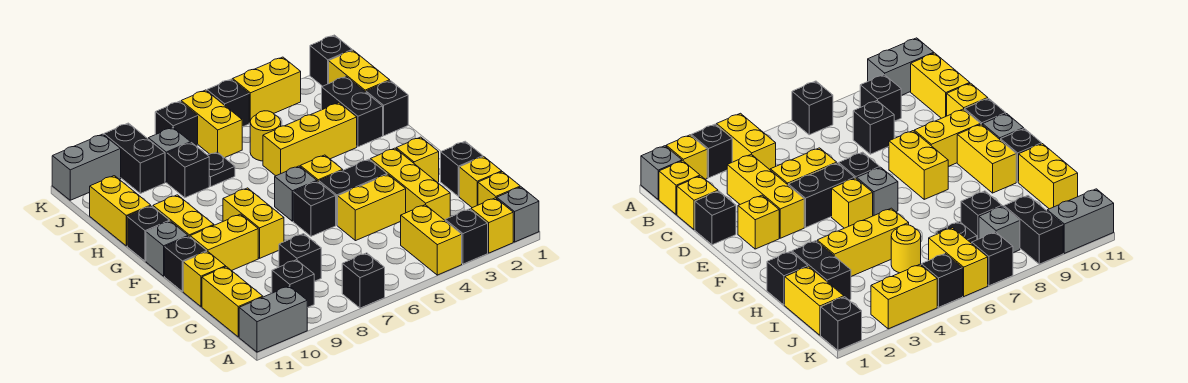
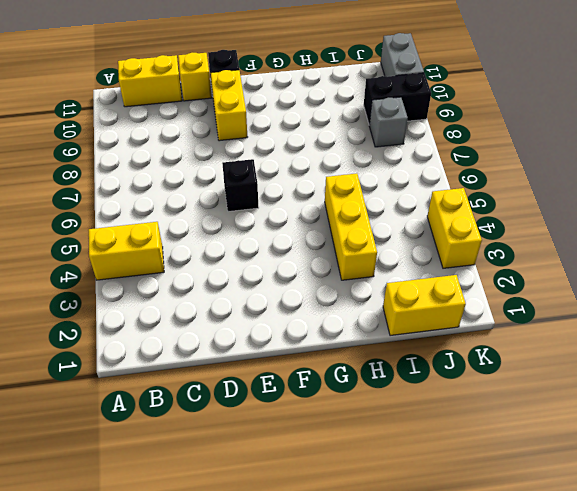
none -> grey brick A1 level 1
none -> yellow brick A2 level 1
none -> black brick A3 level 1
none -> black brick A7 level 1

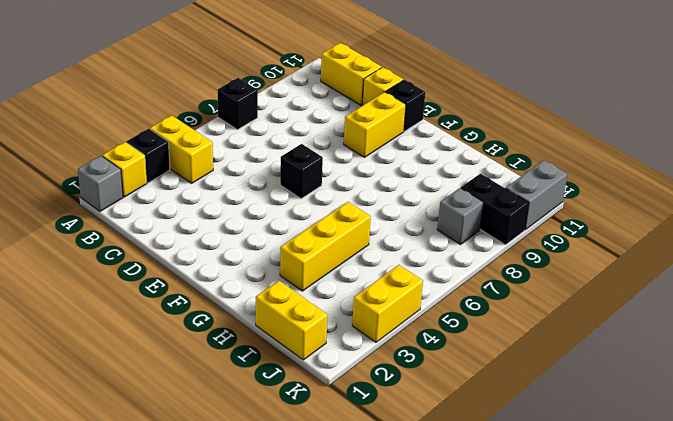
none -> grey brick A10:A11 level 1
none -> yellow brick B1 level 1
none -> black brick B9 level 1
none -> yellow brick C1 level 1

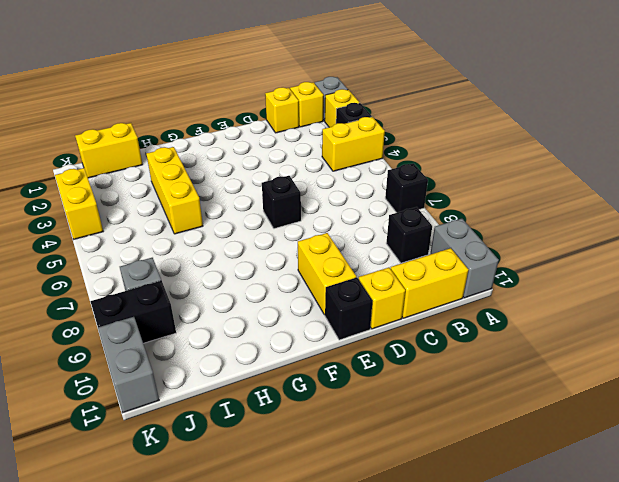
none -> yellow brick C3:E3 level 1
none -> black brick C8 level 1
none -> black brick D1 level 1
none -> yellow brick D4:D5 level 1

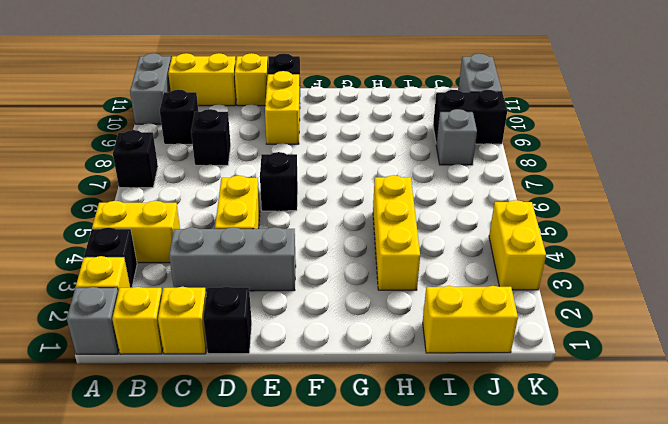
grey brick C3:E3 level 1 -> yellow brick C3:E3 level 1
none -> yellow brick E2 level 1
none -> black brick E4:E5 level 1
none -> yellow brick E8:F8 level 1
none -> yellow brick F5 level 1

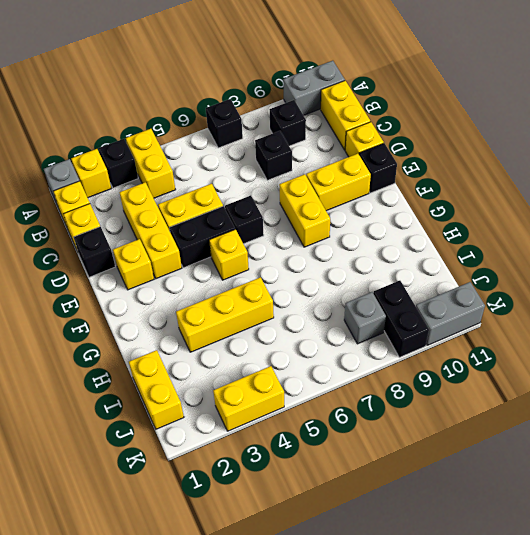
none -> grey brick F6 level 1
none -> yellow brick F10:G10 level 1
none -> grey brick F11 level 1
none -> black brick G11 level 1

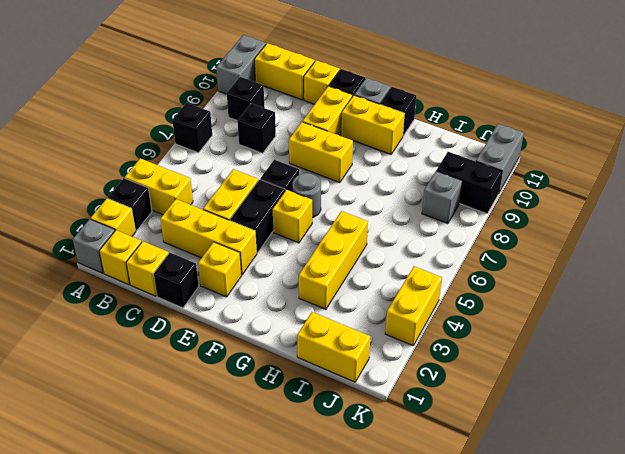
grey round brick F6 level 1 -> grey brick F6 level 1
none -> black brick H1 level 1
none -> black brick H2:I2 level 1
none -> yellow brick H11:I11 level 1
none -> yellow round brick I5 level 1

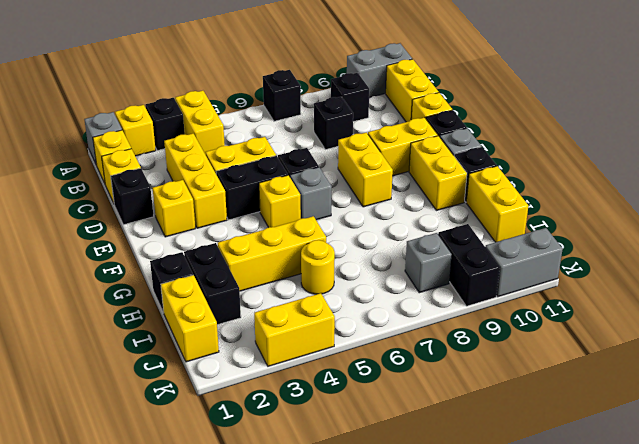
none -> black plate I7 level 1
none -> black brick I8 level 1
none -> yellow brick J6:K6 level 1
none -> black brick K1 level 1

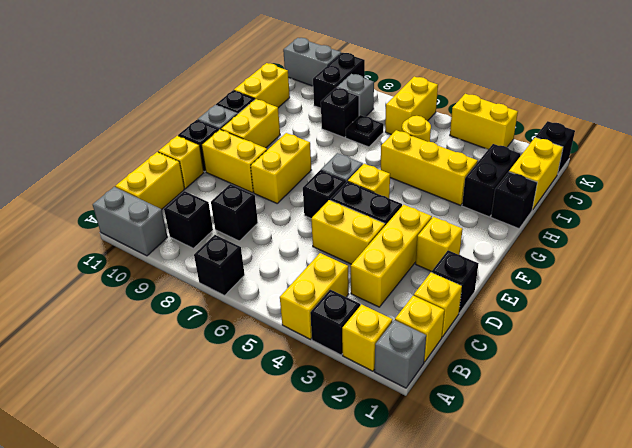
none -> black brick K5 level 1
none -> black brick K7 level 1

